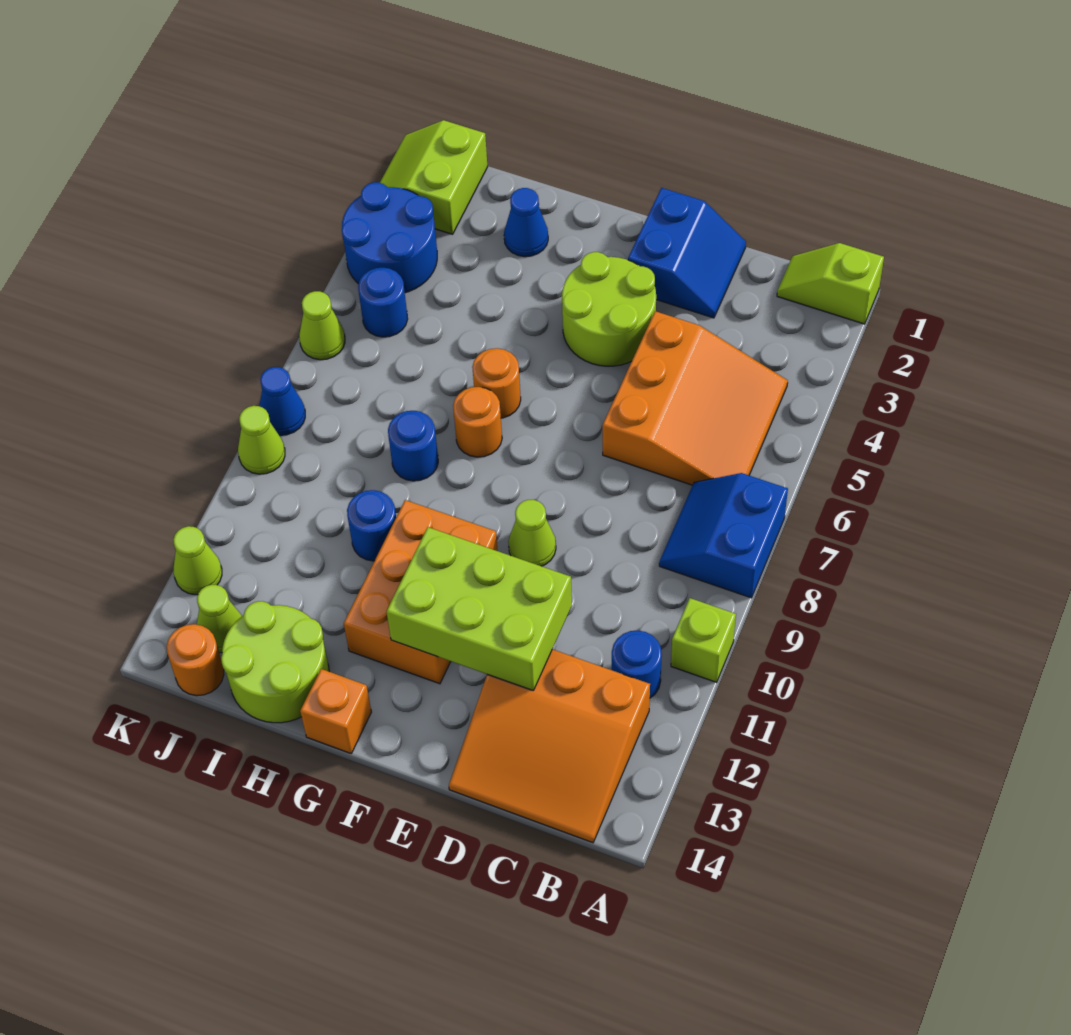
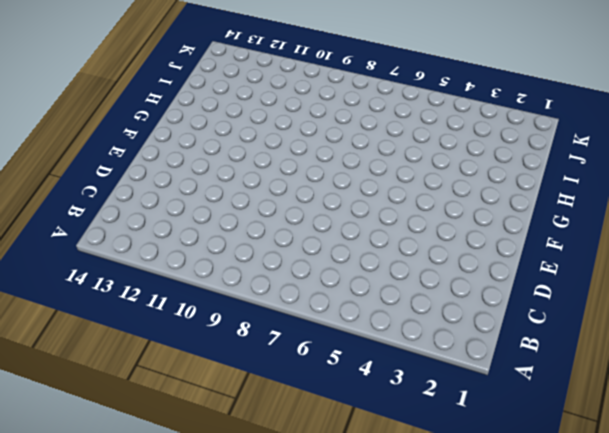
none -> lime slope A1:B1 level 1 top A
none -> blue slope A7:B8 level 1 top A
none -> lime brick A10 level 1

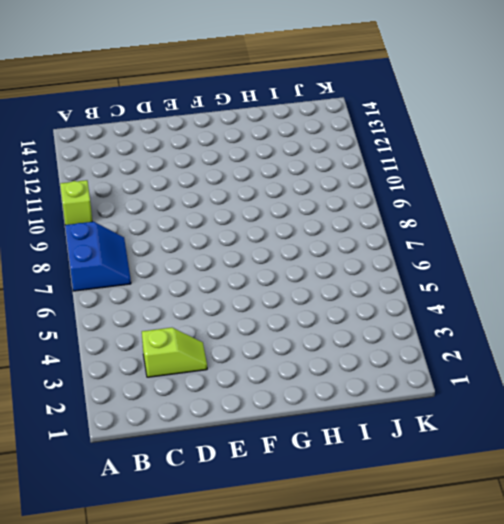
lime slope C3:D3 level 1 top C -> lime slope A1:B1 level 1 top A
none -> orange slope B4:D6 level 1 top D
none -> blue round brick B11 level 1
none -> orange slope B12:D14 level 1 top 12

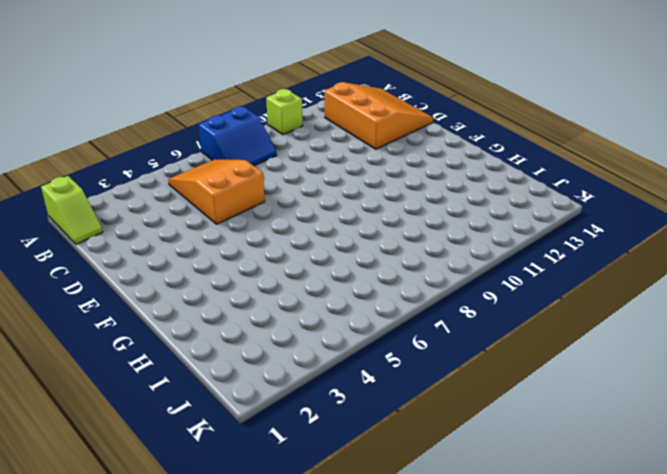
orange slope B5:D6 level 1 top D -> orange slope B4:D6 level 1 top D
none -> blue round brick B11 level 1
none -> blue slope D1:E2 level 1 top E
none -> lime round brick E3:F4 level 1

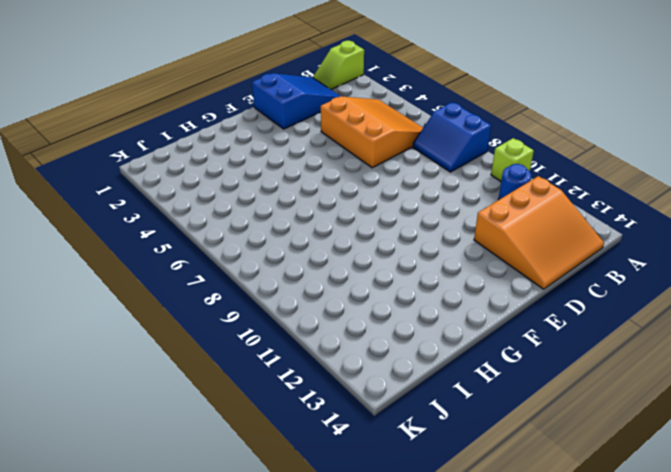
blue slope C1:E2 level 1 top E -> blue slope D1:E2 level 1 top E
none -> lime round brick E3:F4 level 1
none -> lime cone E9 level 1
none -> orange brick F10:G12 level 1

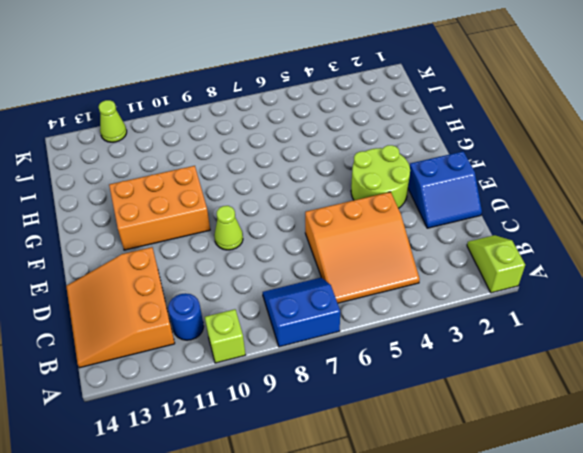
none -> orange round brick G6 level 1
none -> orange round brick G7 level 1
none -> orange brick G14 level 1

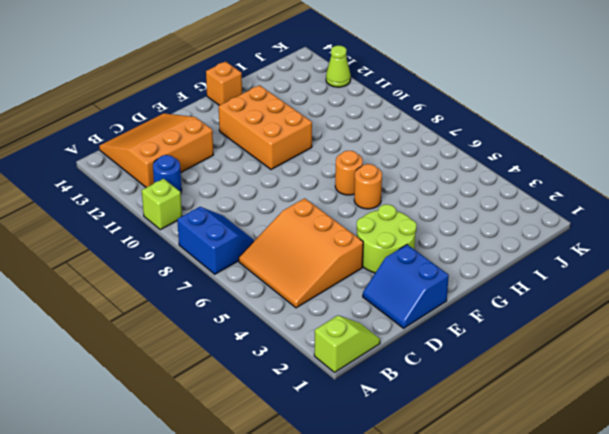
none -> lime cone E9 level 1
none -> blue cone H2 level 1
none -> blue round brick H8 level 1

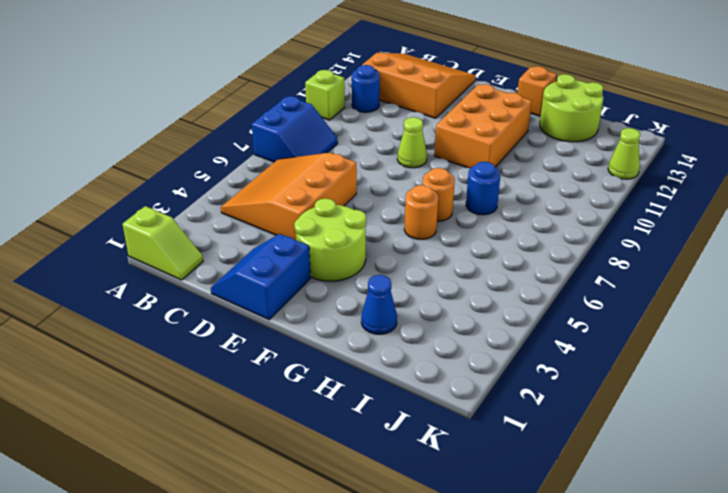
none -> blue round brick H10 level 1
none -> lime slope J1:K2 level 1 top J
none -> blue round brick J3:K4 level 1

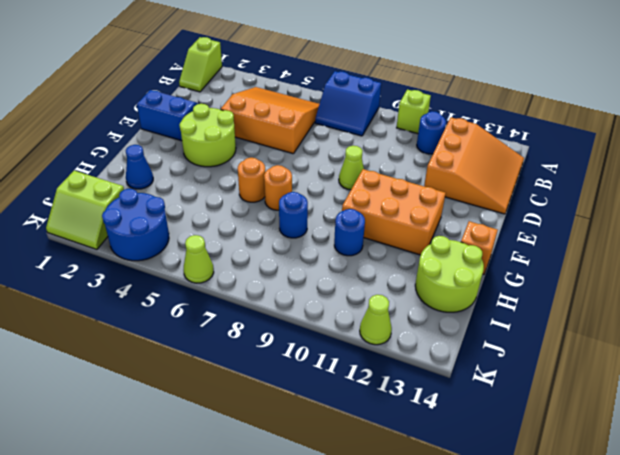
none -> blue round brick J5 level 1
none -> lime cone J13 level 1
none -> orange round brick J14 level 1

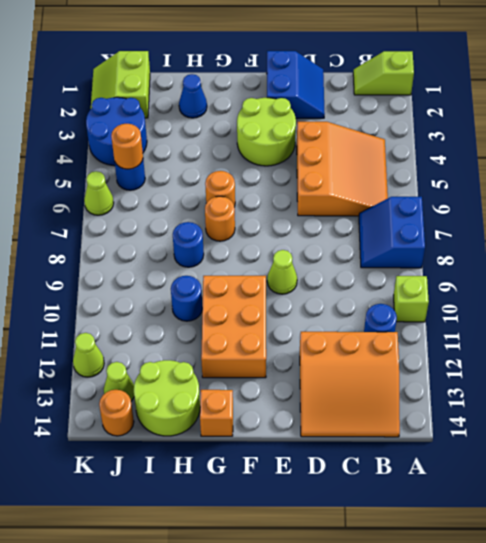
orange round brick J5 level 2 -> none
none -> blue cone K8 level 1
none -> lime cone K9 level 1
none -> lime brick D11:F12 level 2

